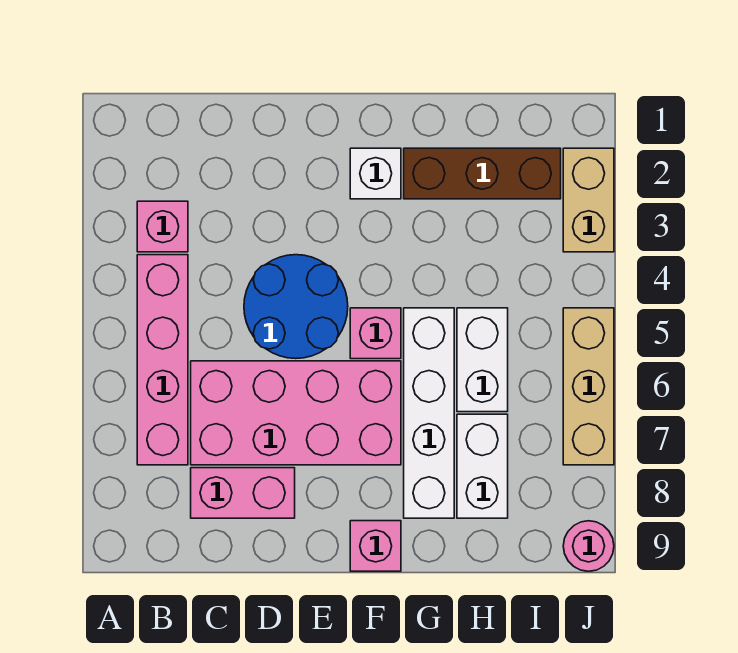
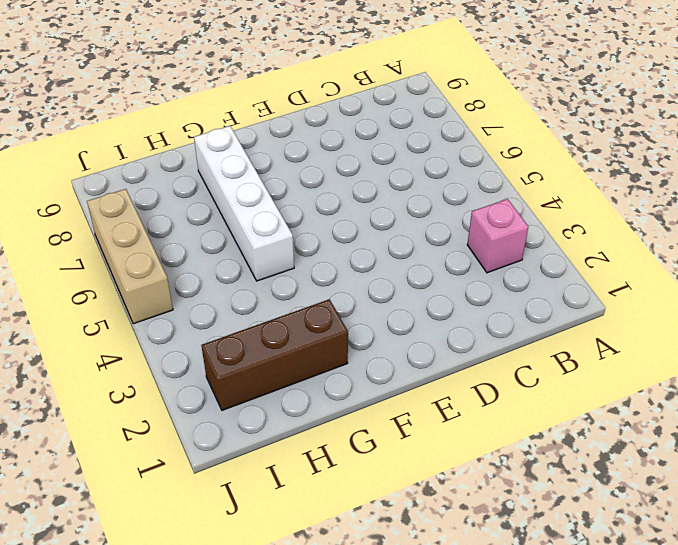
none -> pink brick B4:B7 level 1
none -> pink brick C6:F7 level 1
none -> pink brick C8:D8 level 1

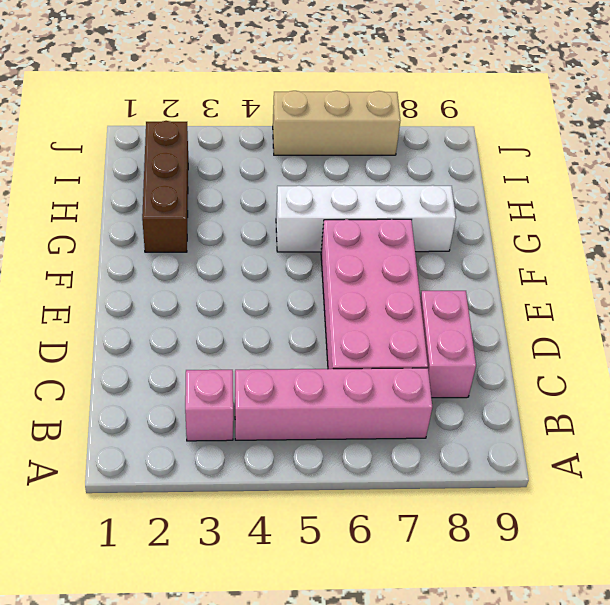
none -> blue round brick D4:E5 level 1
none -> white brick F2 level 1
none -> pink brick F5 level 1

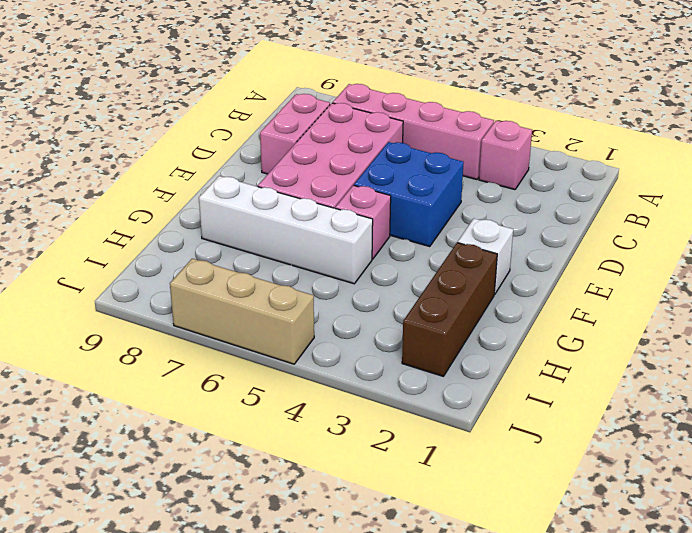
blue brick D4:E5 level 1 -> blue round brick D4:E5 level 1
none -> pink brick F9 level 1
none -> white brick H5:H6 level 1
none -> white brick H7:H8 level 1

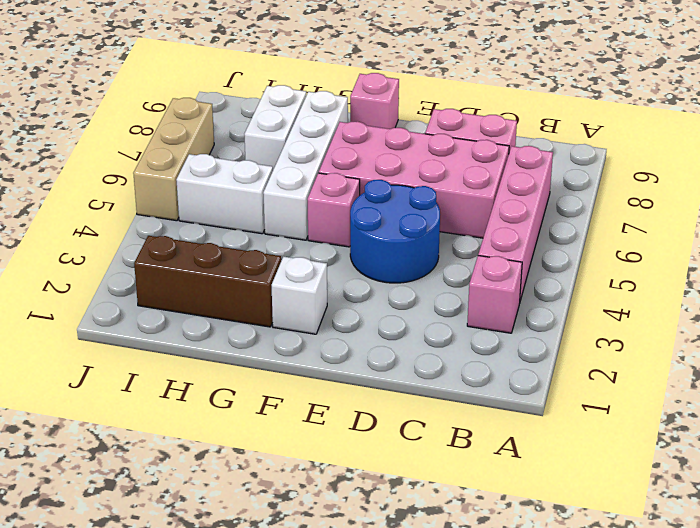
white brick H5:I5 level 1 -> white brick H5:H6 level 1
none -> tan brick J2:J3 level 1
none -> pink round brick J9 level 1

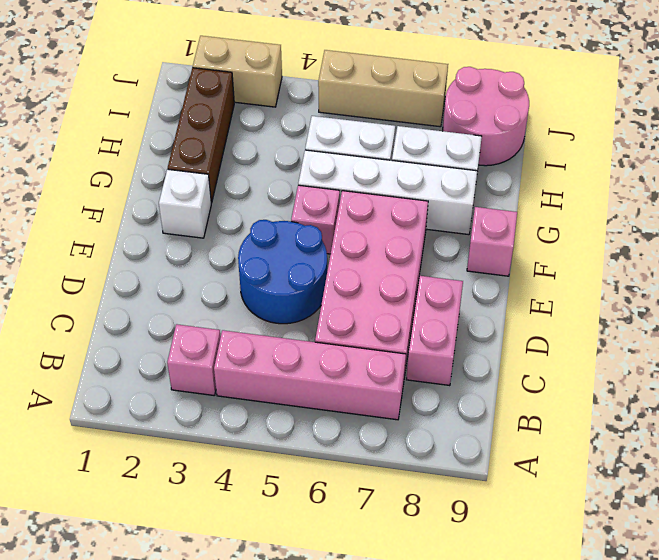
pink round brick I8:J9 level 1 -> pink round brick J9 level 1

